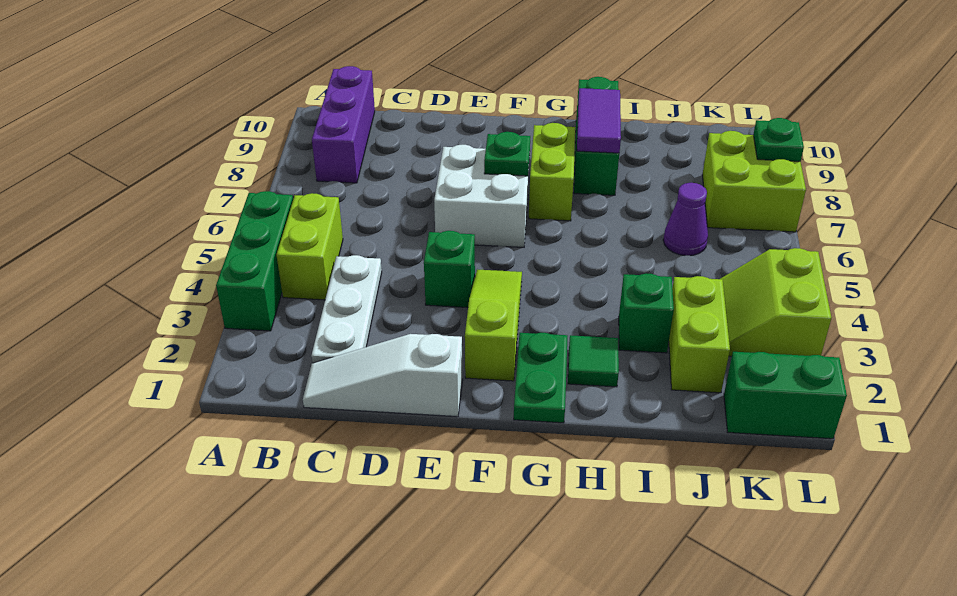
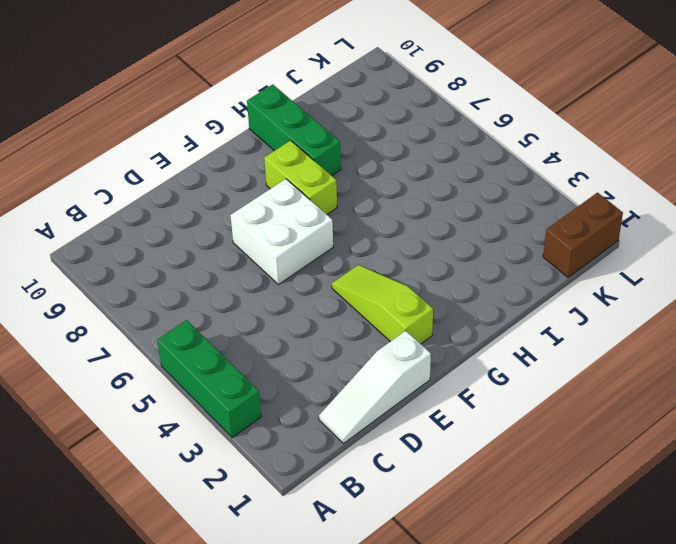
brown brick K1:L1 level 1 -> green brick K1:L1 level 1
none -> lime brick B4:B5 level 1
none -> purple brick B8:B10 level 1
none -> white plate C2:C4 level 1

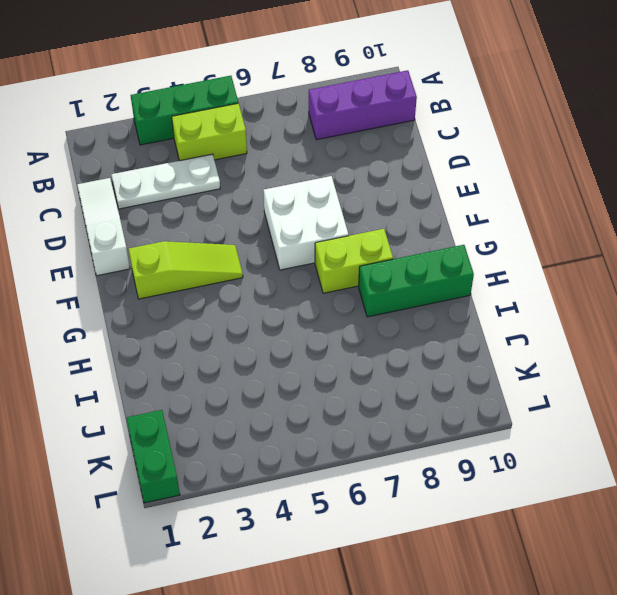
none -> green brick E4 level 1
none -> green plate G1:G2 level 1
none -> green tile H2 level 1

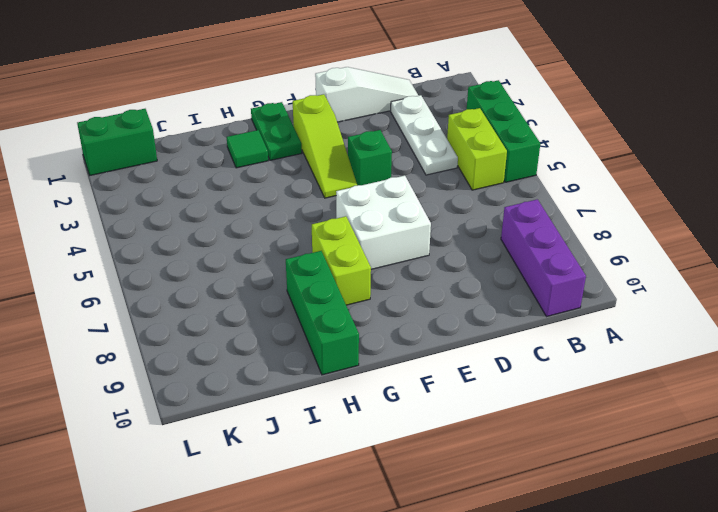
none -> green brick I3 level 1
none -> lime brick J2:J3 level 1
none -> purple cone J6 level 1

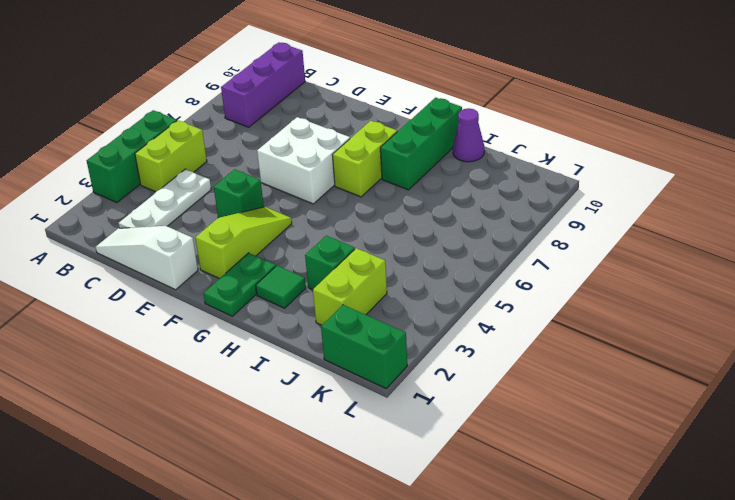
purple cone I10 level 1 -> purple cone J6 level 1
none -> lime slope K3:L4 level 1 top L
none -> lime brick K7:L8 level 1
none -> green plate F7 level 2

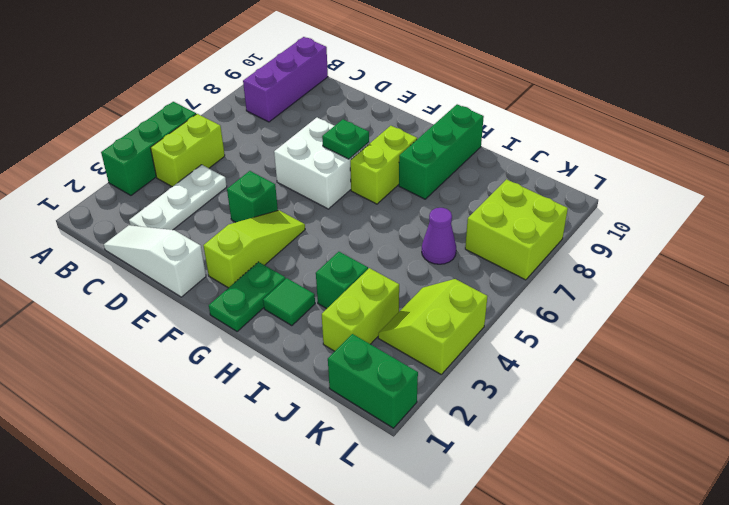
none -> purple tile H8:H9 level 2
none -> green plate L8 level 2

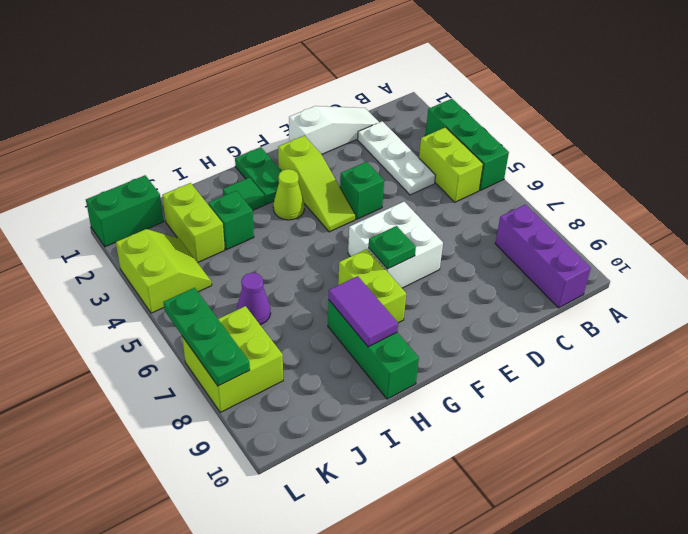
lime cone G3 level 1 -> none
green plate L6:L8 level 2 -> green plate L8 level 2

